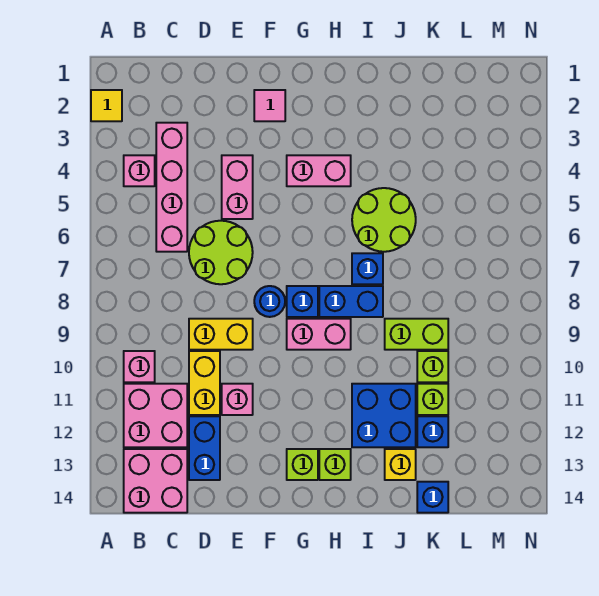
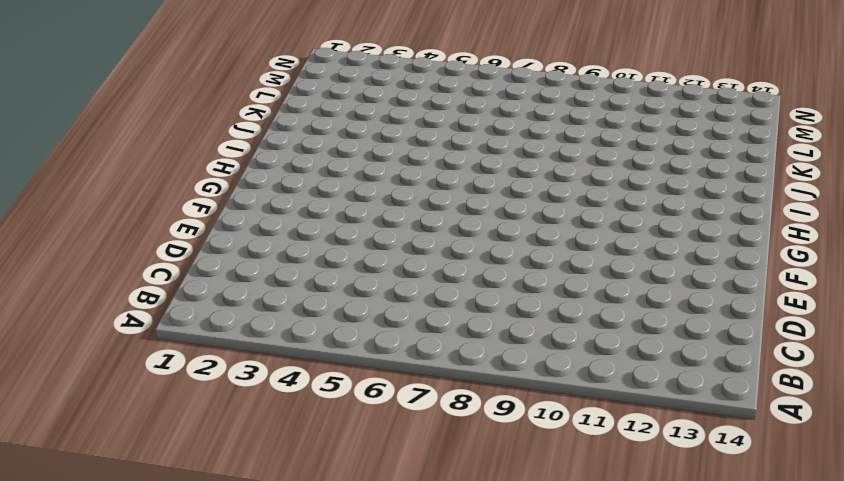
none -> yellow tile A2 level 1
none -> pink brick B4 level 1
none -> pink brick B10 level 1

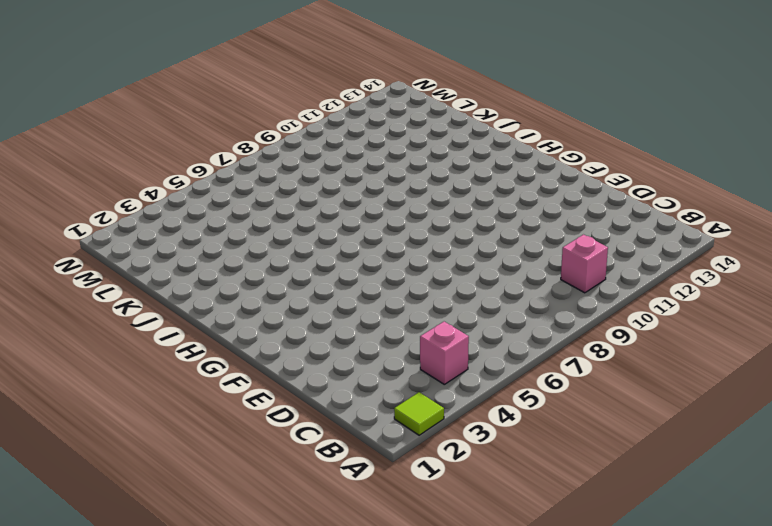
lime tile A2 level 1 -> yellow tile A2 level 1
none -> pink brick B11:C12 level 1
none -> pink brick B13:C14 level 1
none -> pink brick C3:C6 level 1

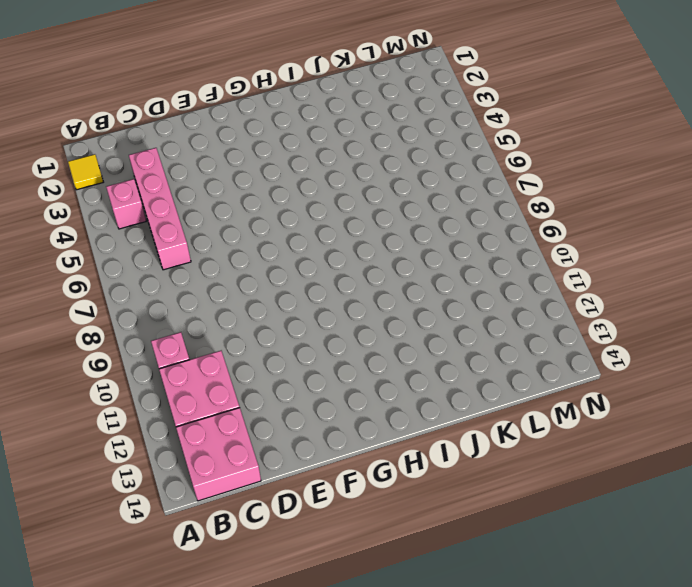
none -> lime round brick D6:E7 level 1
none -> yellow brick D9:E9 level 1
none -> yellow brick D10:D11 level 1

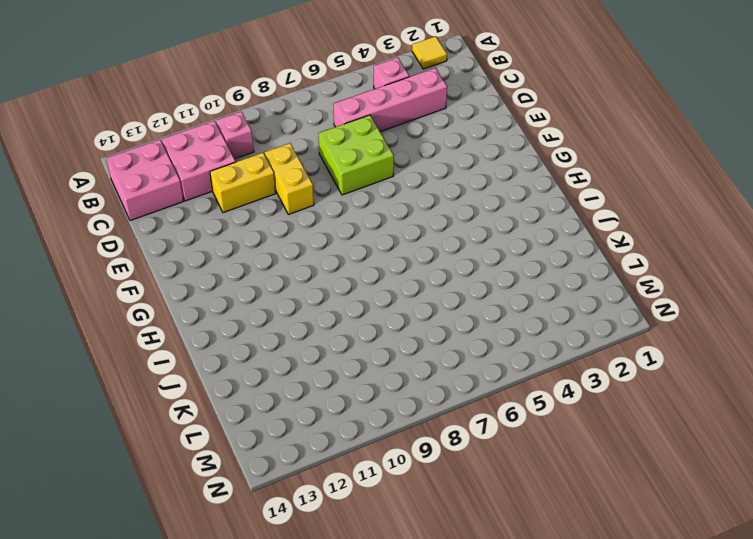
lime brick D6:E7 level 1 -> lime round brick D6:E7 level 1
none -> blue brick D12:D13 level 1
none -> pink brick E4:E5 level 1
none -> pink brick E11 level 1

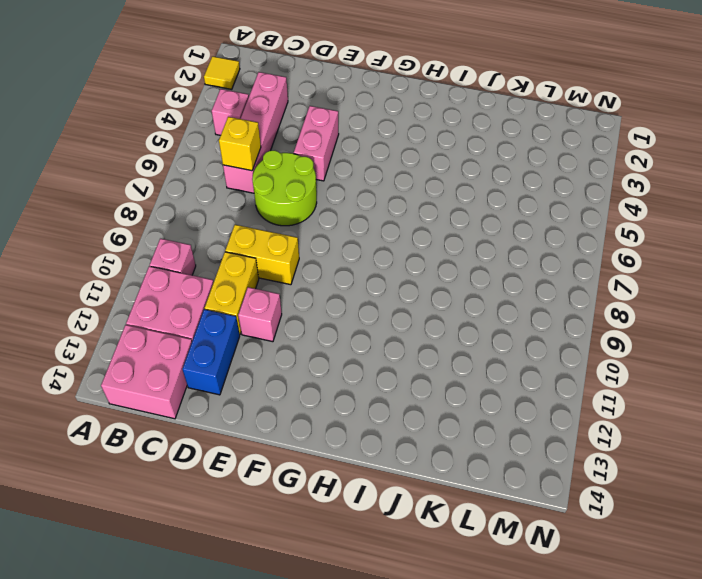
yellow brick C6 level 2 -> yellow brick J13 level 1
none -> pink tile F2 level 1
none -> blue round brick F8 level 1
none -> pink brick G4:H4 level 1

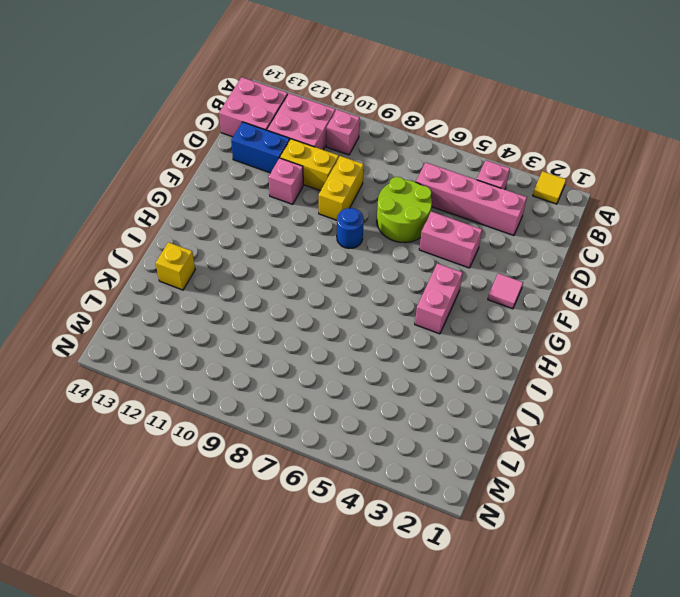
none -> blue brick G8 level 1
none -> pink brick G9:H9 level 1
none -> lime brick G13 level 1

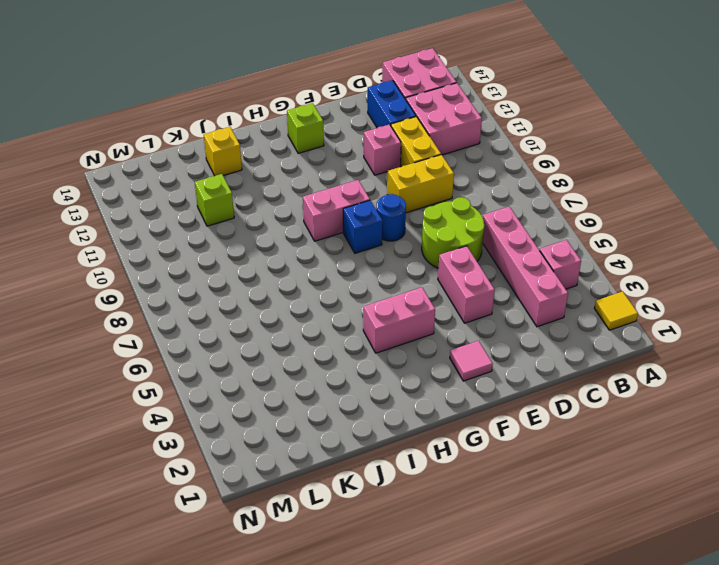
none -> pink brick B10 level 1
none -> blue brick H8:I8 level 1
none -> lime brick H13 level 1

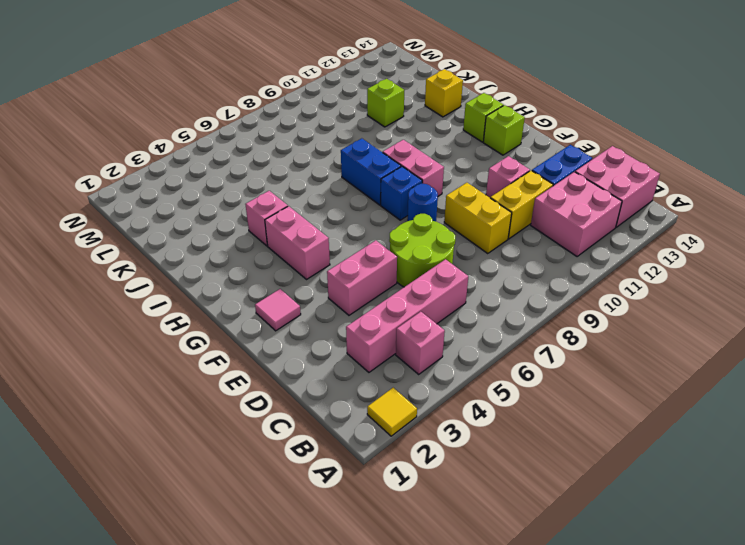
pink brick I4 level 1 -> pink brick B10 level 1
none -> lime round brick I5:J6 level 1
none -> blue brick I7 level 1
none -> blue brick I11:J12 level 1

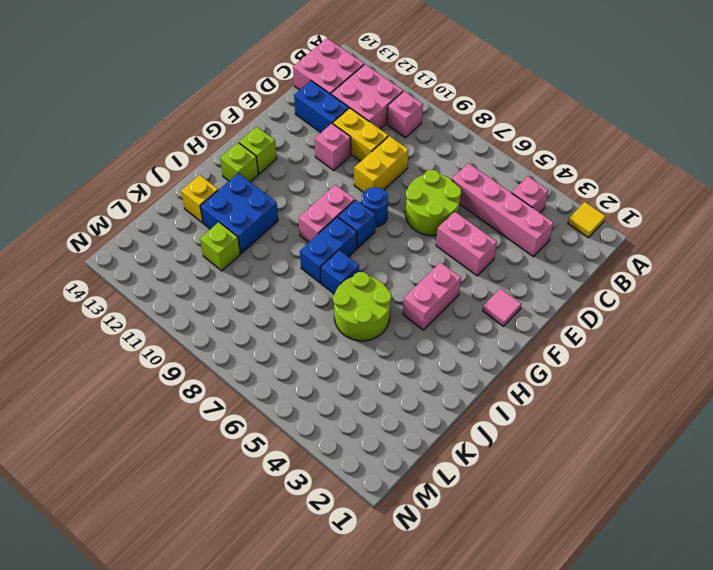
none -> lime brick J9:K9 level 1
none -> lime brick K10 level 1
none -> blue brick K12 level 1

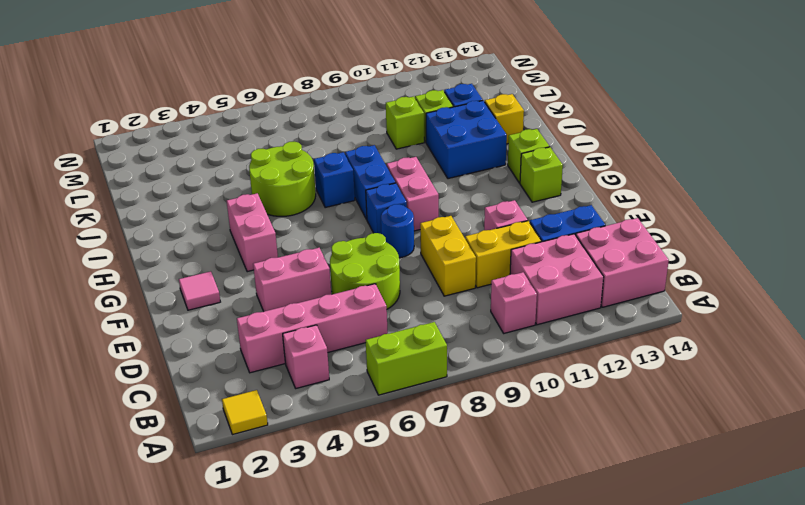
lime brick A6:A7 level 1 -> lime brick J9:K9 level 1
none -> blue brick K14 level 1

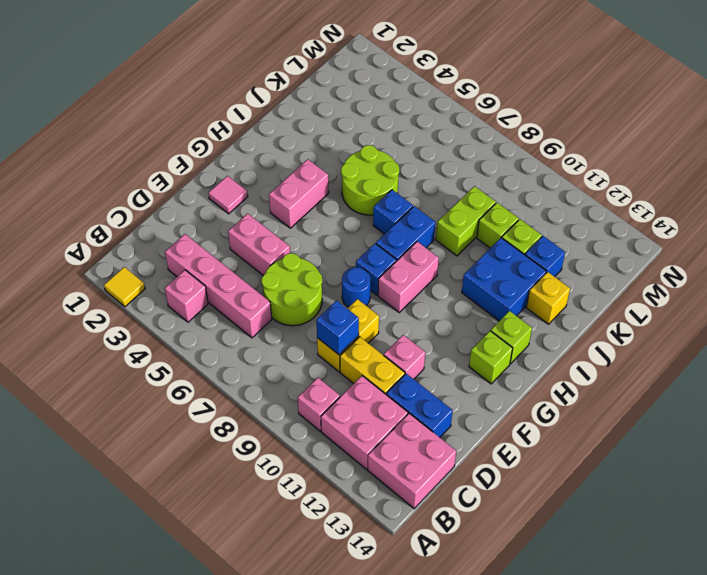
blue brick D9 level 2 -> blue brick K14 level 1

